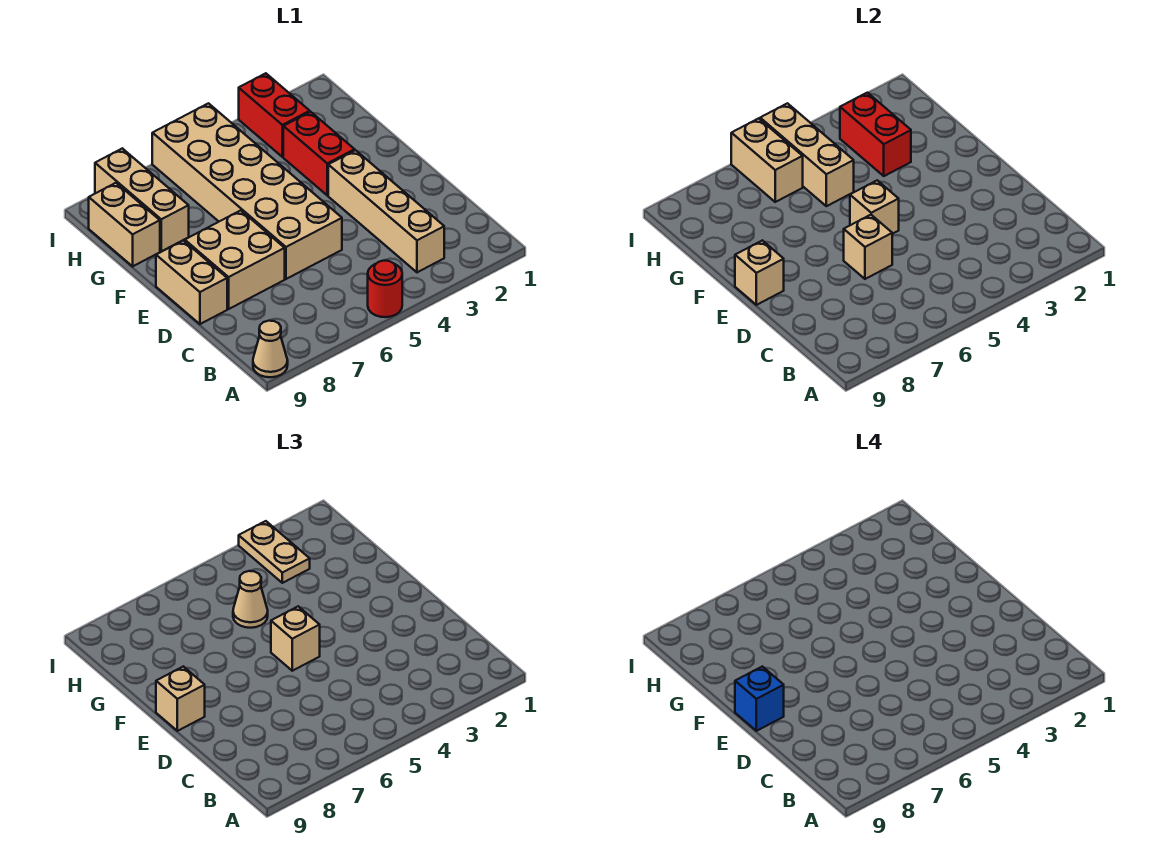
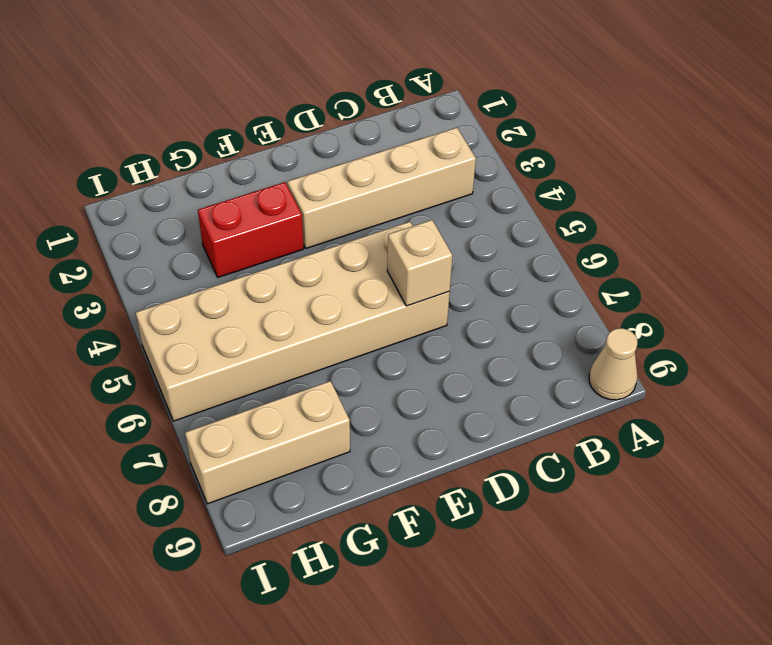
none -> red round brick A5 level 1
none -> tan brick D7:E8 level 1
none -> tan brick D9:E9 level 1

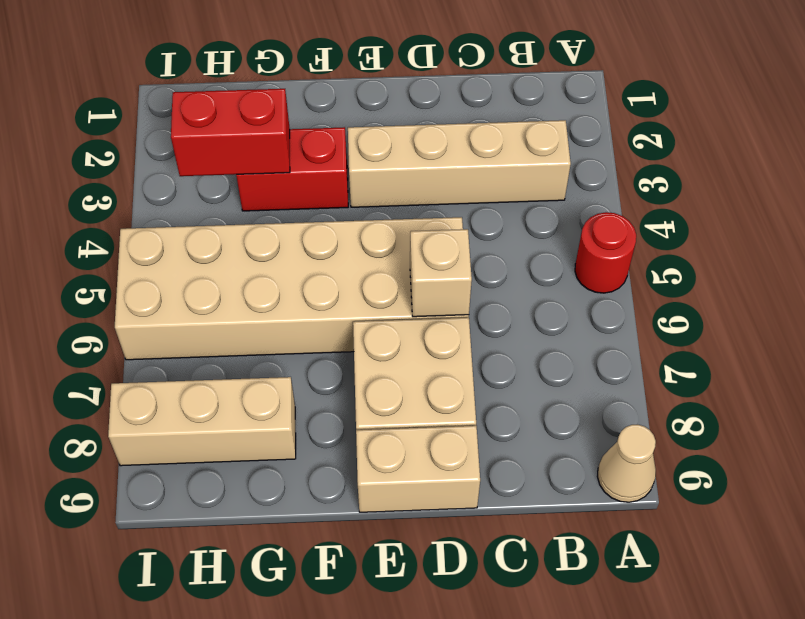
none -> tan brick G9:H9 level 1
none -> red brick H3:I3 level 1
none -> tan brick E5 level 2

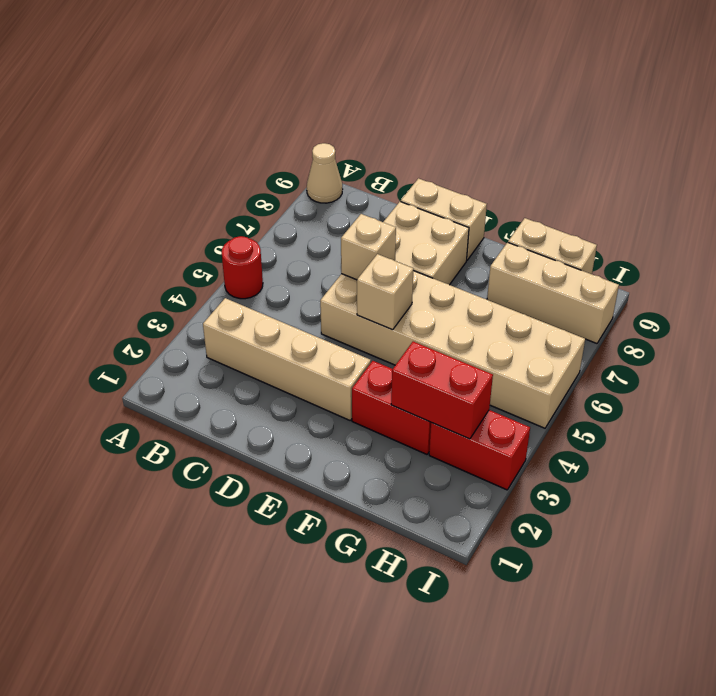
none -> tan brick E9 level 2
none -> tan brick G5:I5 level 2
none -> tan brick H6:I6 level 2

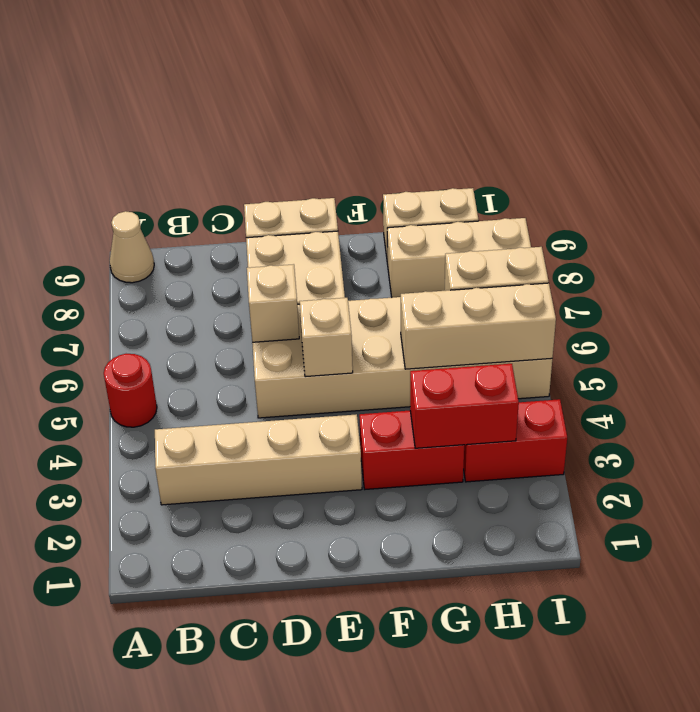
none -> tan brick E9 level 2
none -> tan brick E5 level 3
none -> tan brick E9 level 3

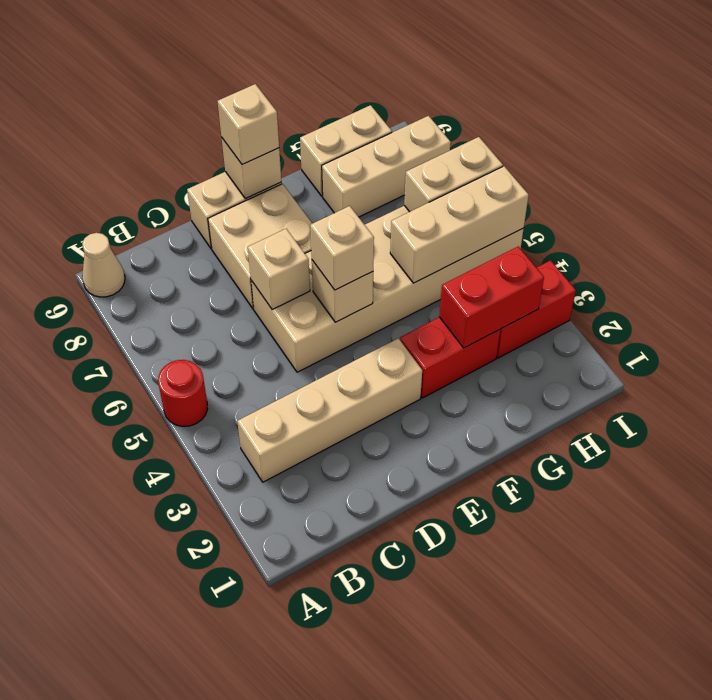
none -> tan cone G5 level 3
none -> tan plate H3:I3 level 3
none -> blue brick E9 level 4

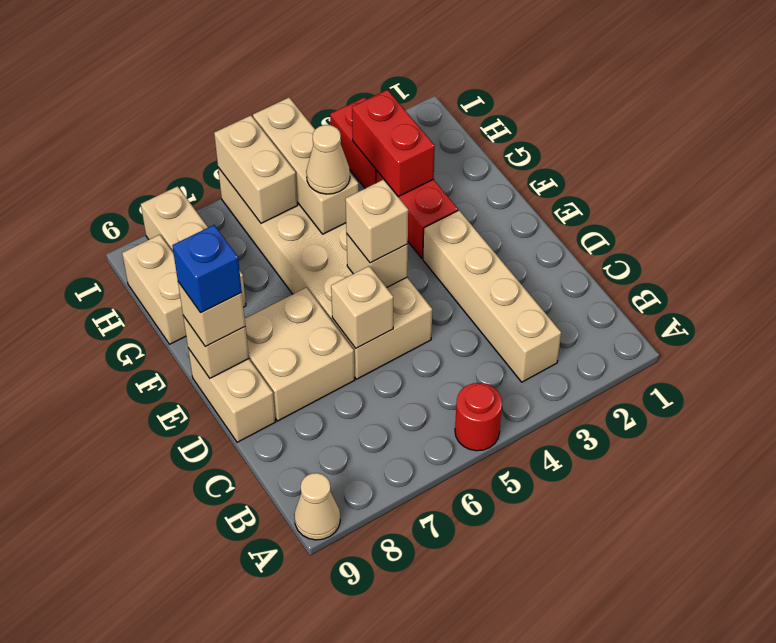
none -> tan plate H3:I3 level 3

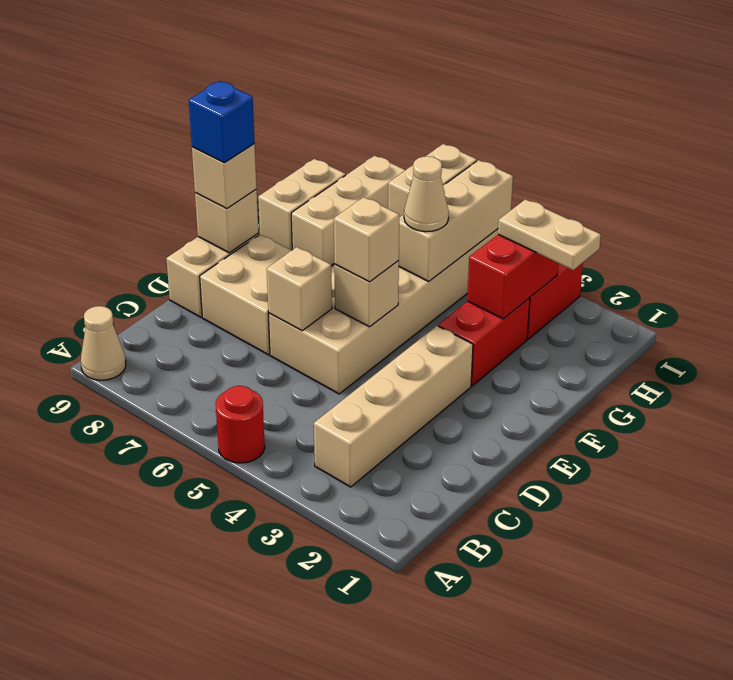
tan plate H2:H3 level 3 -> tan plate H3:I3 level 3

